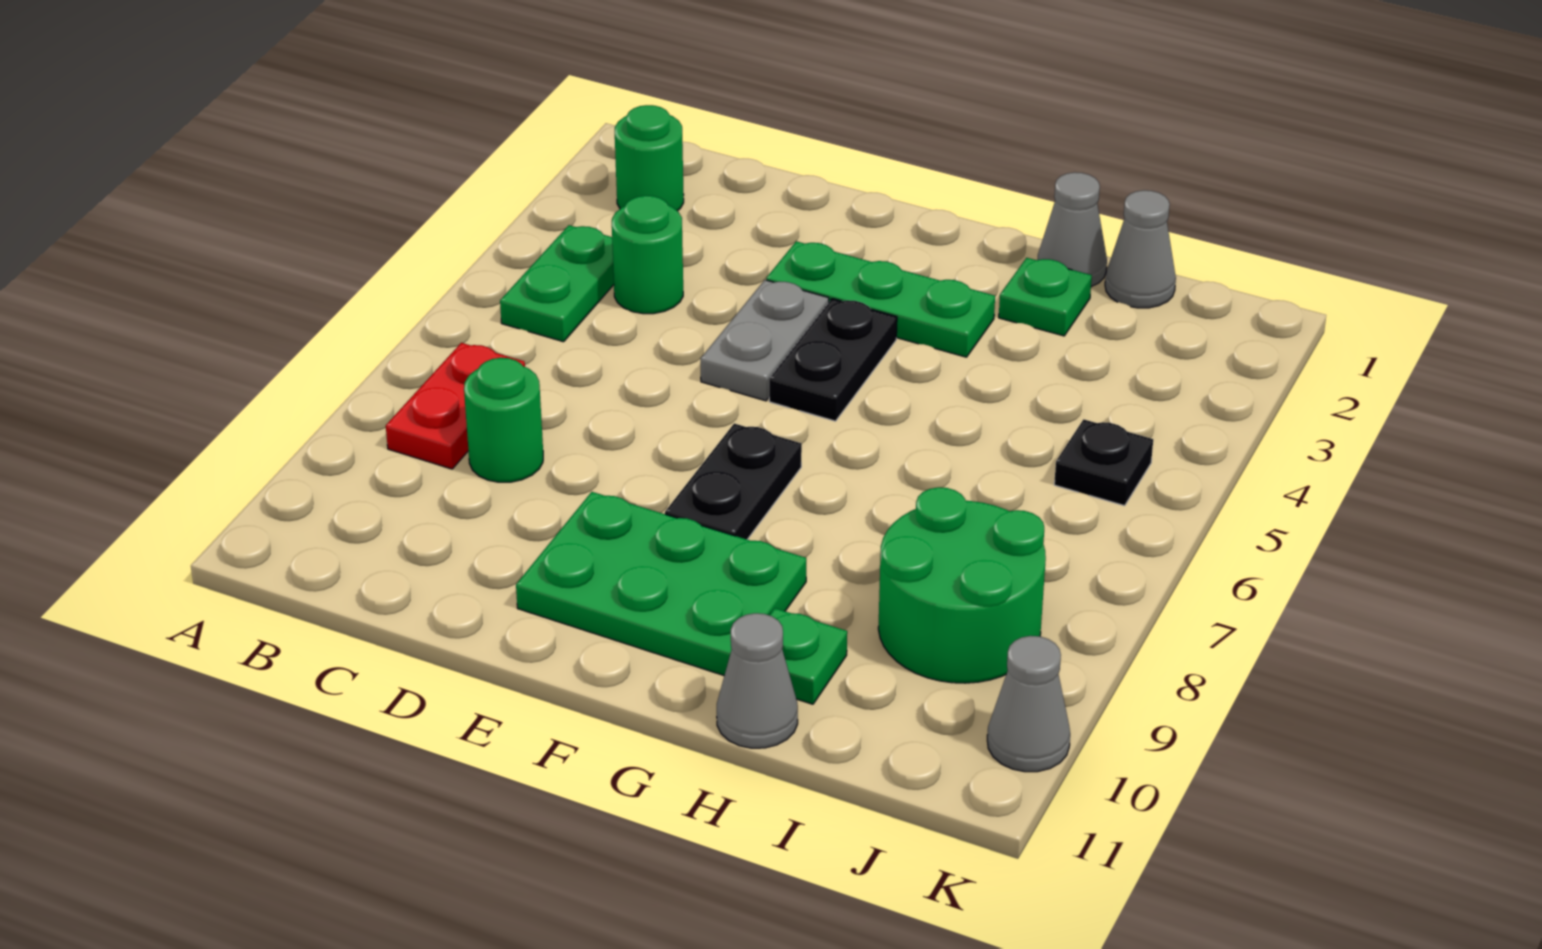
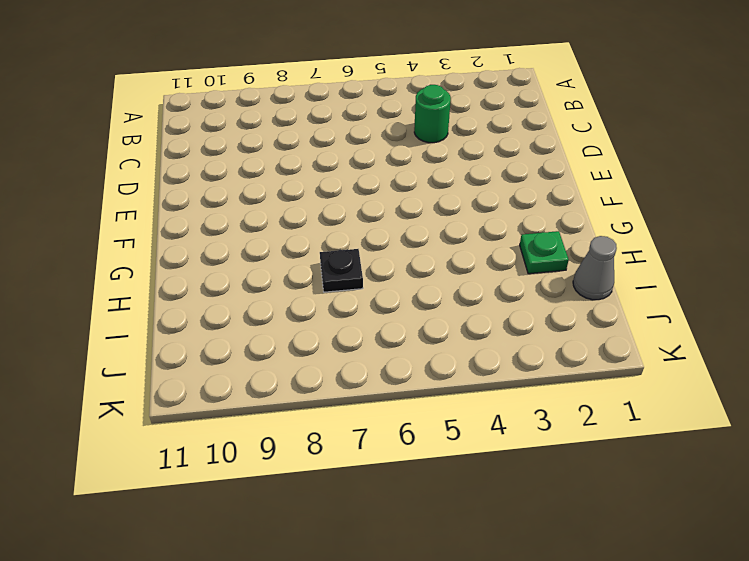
black plate H7 level 1 -> black plate J5 level 1
none -> green round brick B2 level 1
none -> green plate B4:B5 level 1
none -> red plate B7:B8 level 1

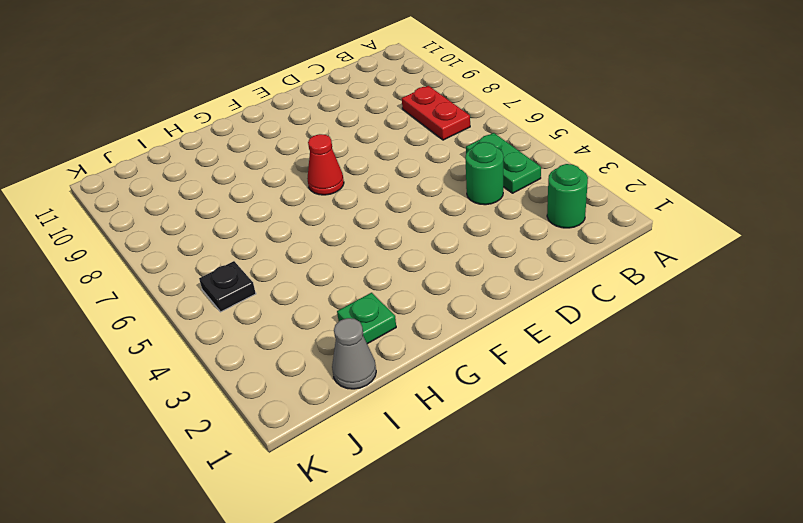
red cone F7 level 1 -> black plate F7:F8 level 1
none -> green round brick C8 level 1
none -> green plate E3:G3 level 1
none -> grey plate E4:E5 level 1

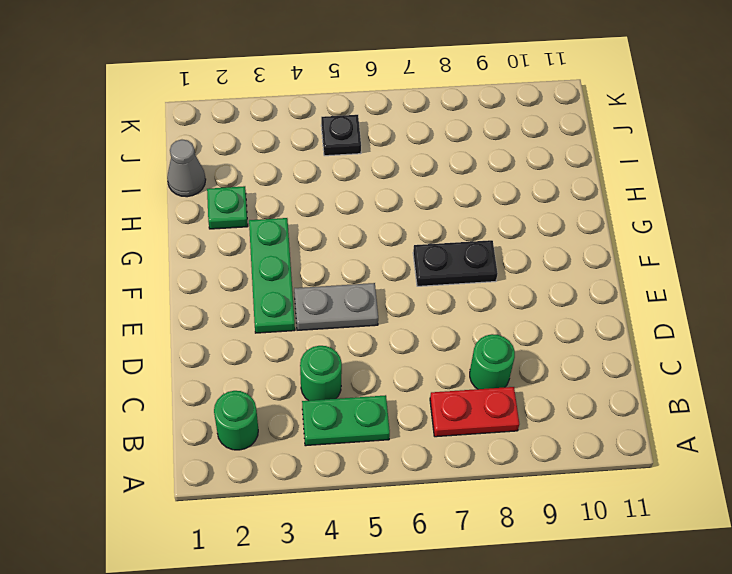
none -> green plate E9:G10 level 1
none -> black plate F4:F5 level 1
none -> grey cone H1 level 1

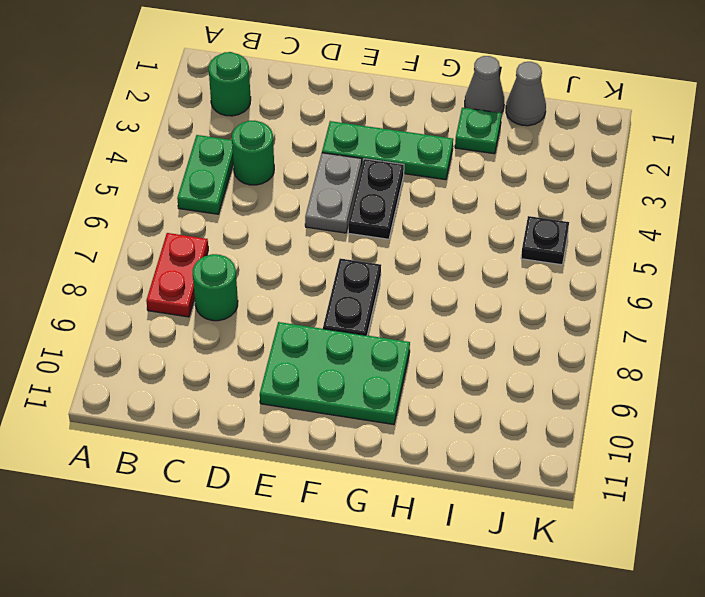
none -> green plate H10 level 1
none -> grey cone H11 level 1
none -> green round brick I8:J9 level 1

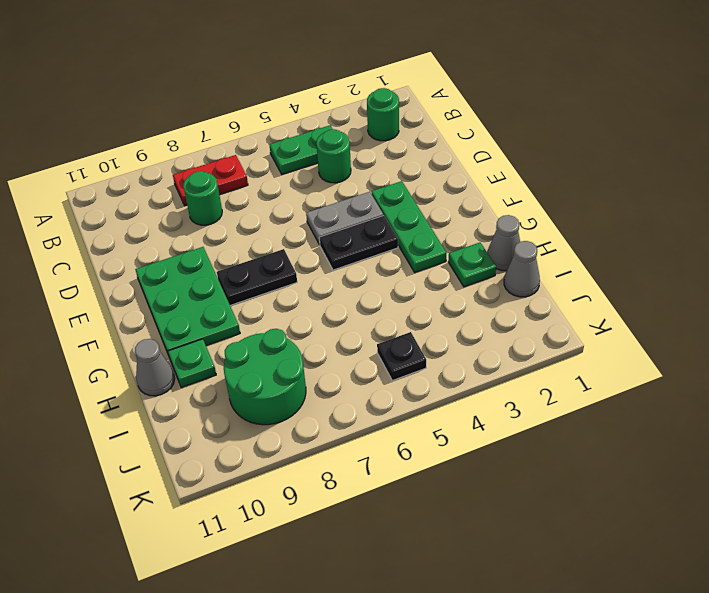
none -> grey cone K10 level 1

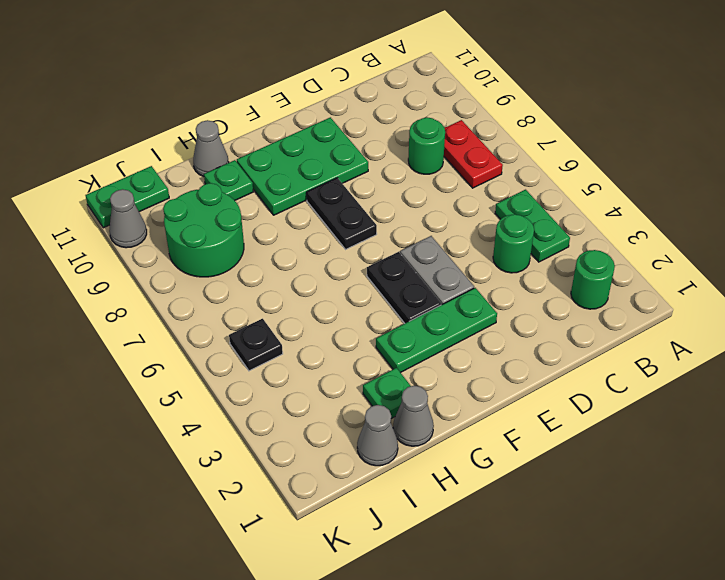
green plate J11:K11 level 1 -> none

